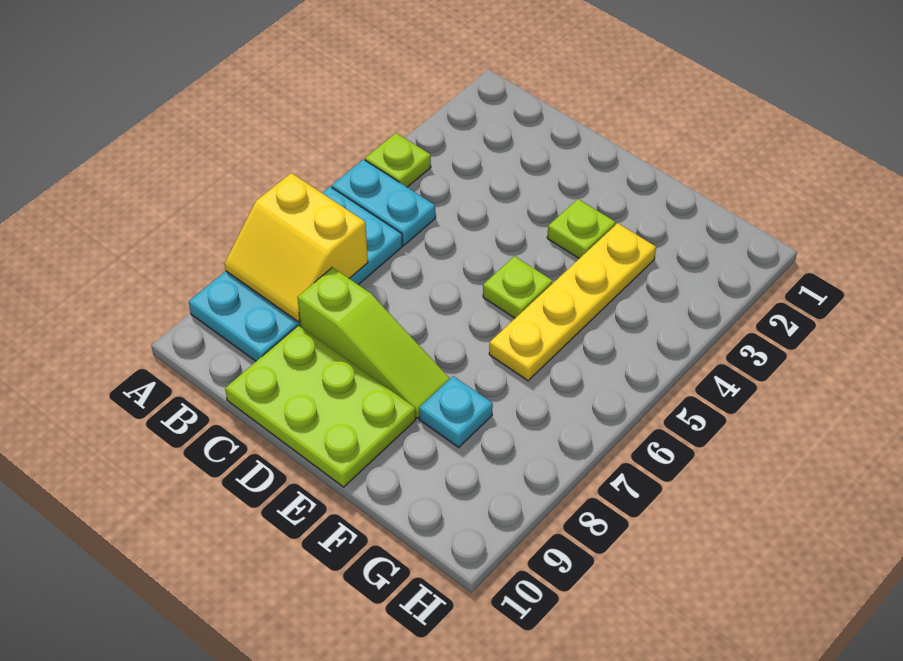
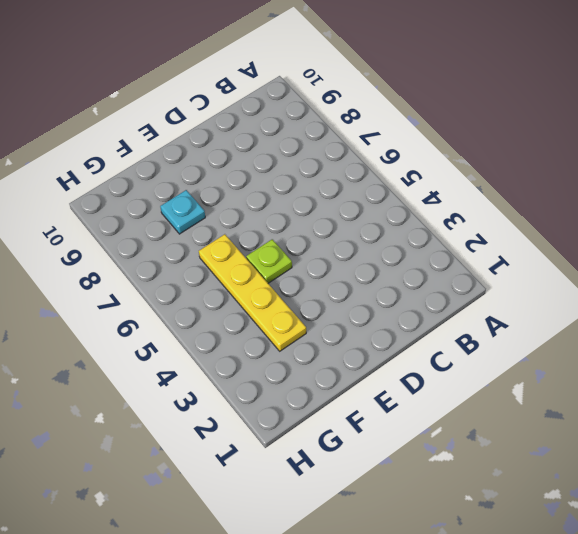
none -> lime plate A4 level 1
none -> cyan plate A5:B5 level 1

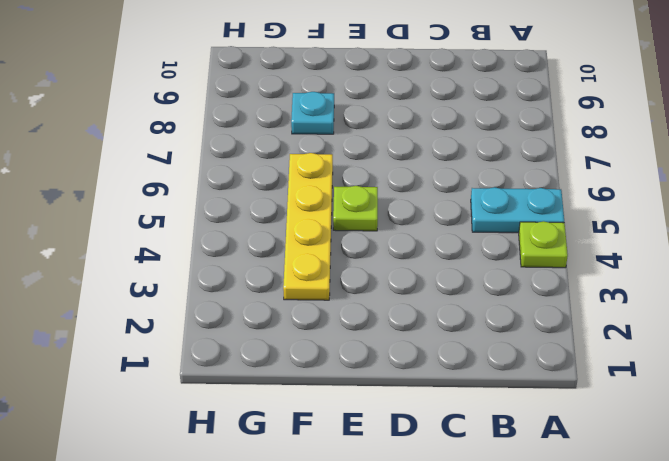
none -> cyan plate A6:B9 level 1
none -> lime slope C8:E8 level 1 top C

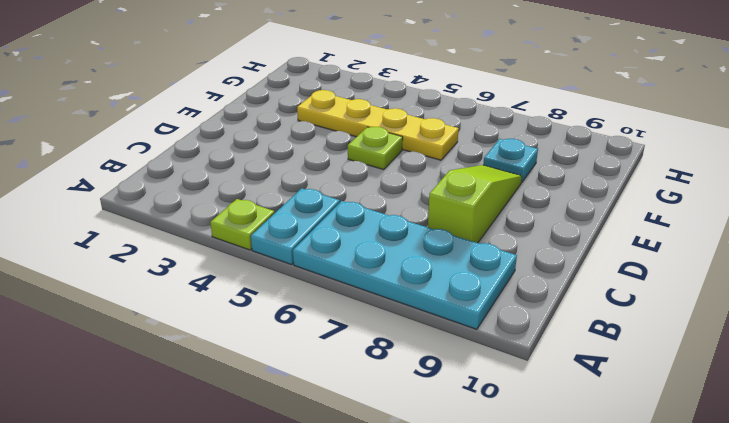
none -> lime plate C9:E10 level 1
none -> lime plate E3 level 1

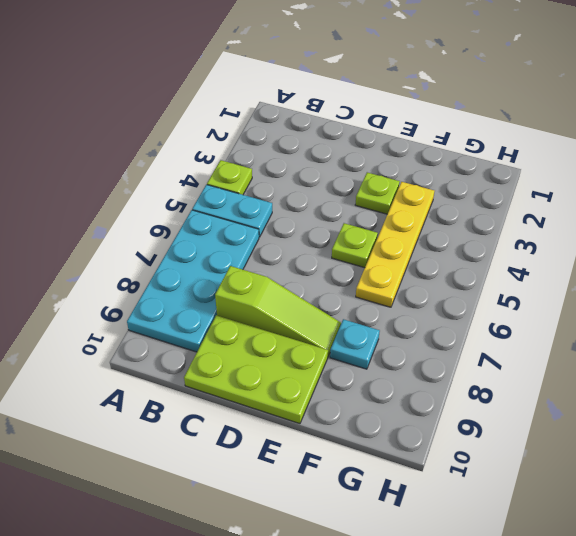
none -> yellow slope A7:B8 level 2 top 7

